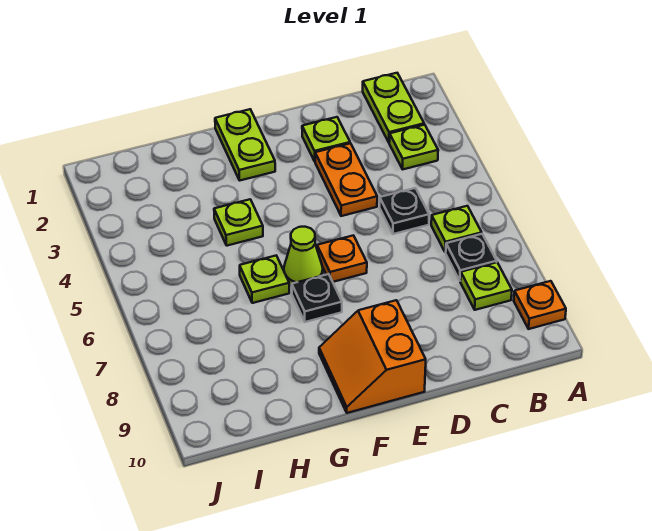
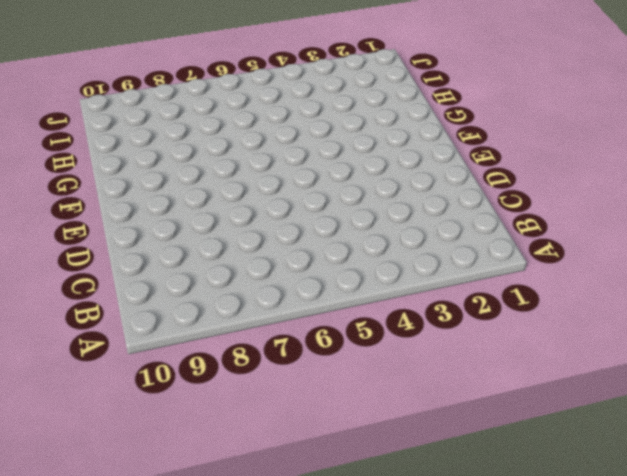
none -> orange plate A9 level 1
none -> lime plate B1:B2 level 1
none -> lime plate B3 level 1

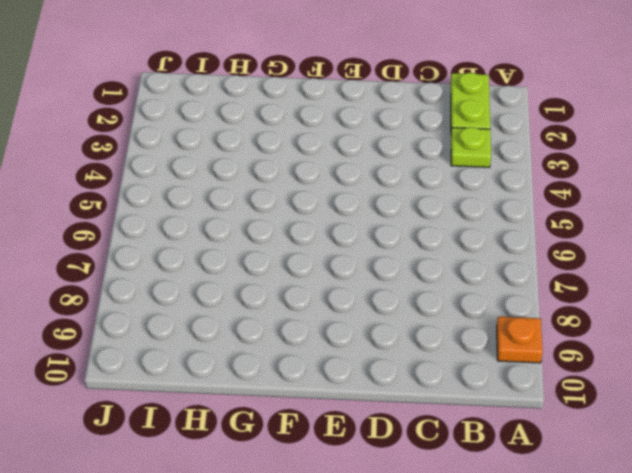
none -> lime plate B6 level 1
none -> black plate B7 level 1
none -> lime plate B8 level 1

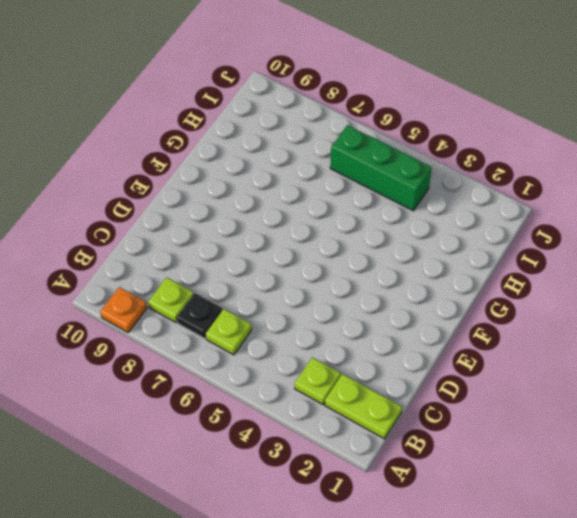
green brick I4:I6 level 1 -> none
none -> black plate C5 level 1
none -> lime plate D2 level 1
none -> orange plate D3:D4 level 1

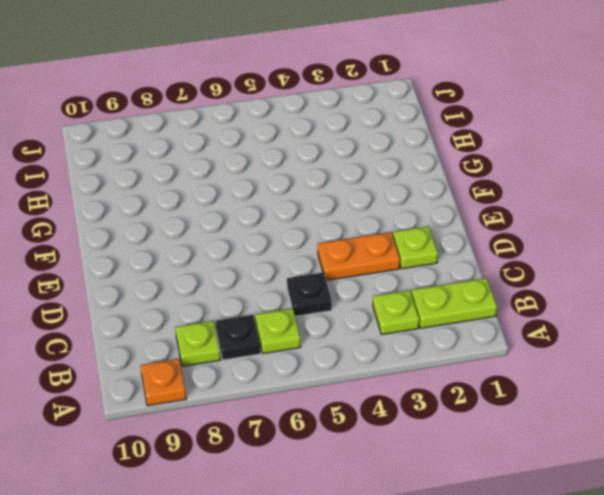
none -> orange plate E6 level 1
none -> orange slope E9:F10 level 1 top E
none -> lime plate F1:F2 level 1

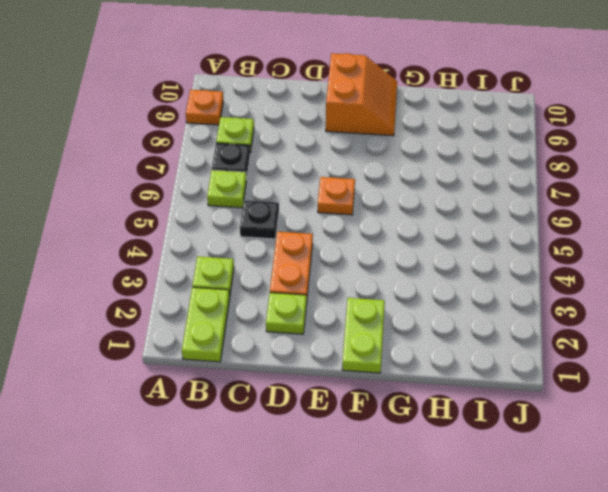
none -> lime cone F6 level 1
none -> black plate F7 level 1
none -> lime plate G4 level 1

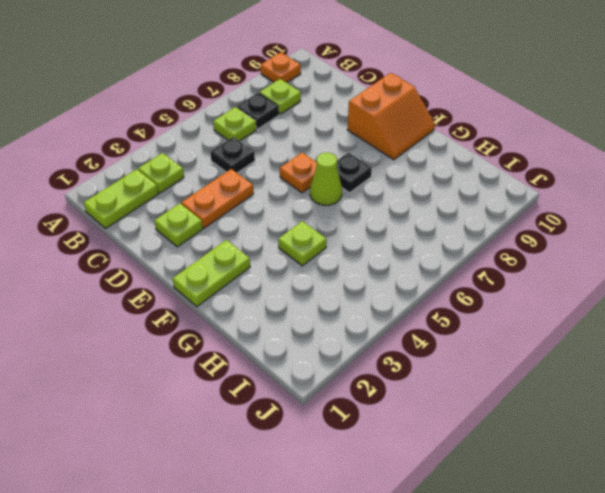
none -> lime plate G6 level 1

